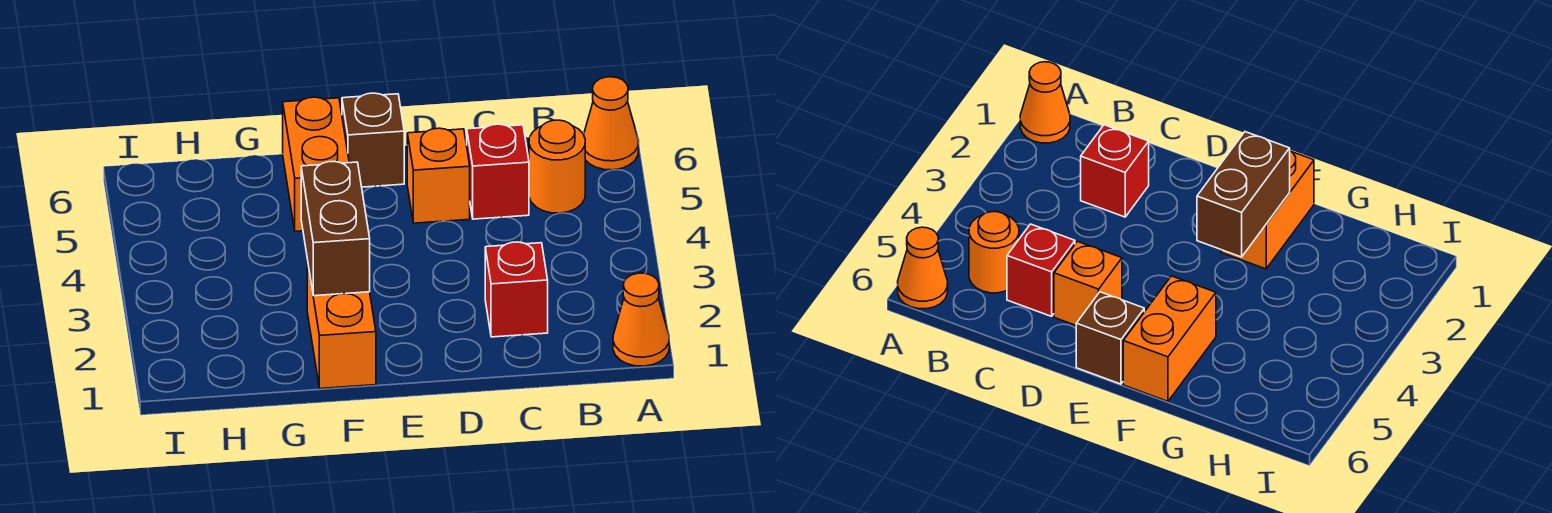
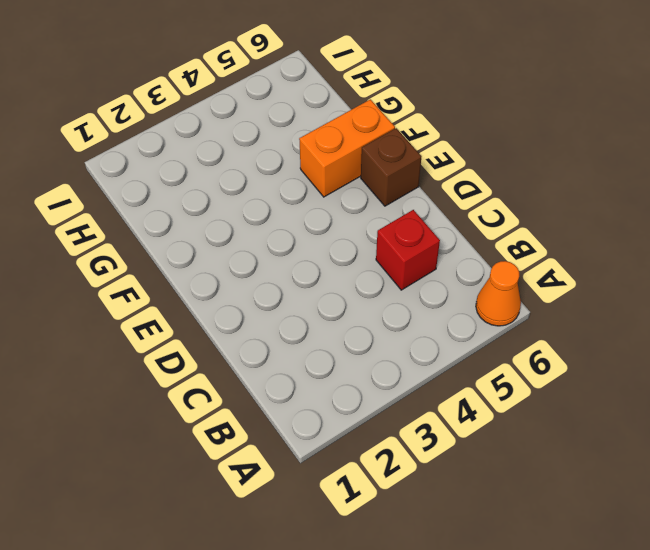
none -> orange cone A1 level 1
none -> orange round brick B5 level 1

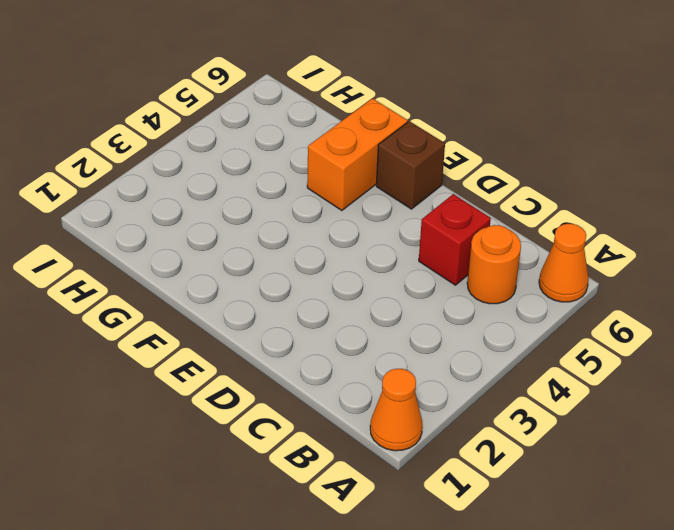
none -> red brick C2 level 1
none -> orange brick D5 level 1

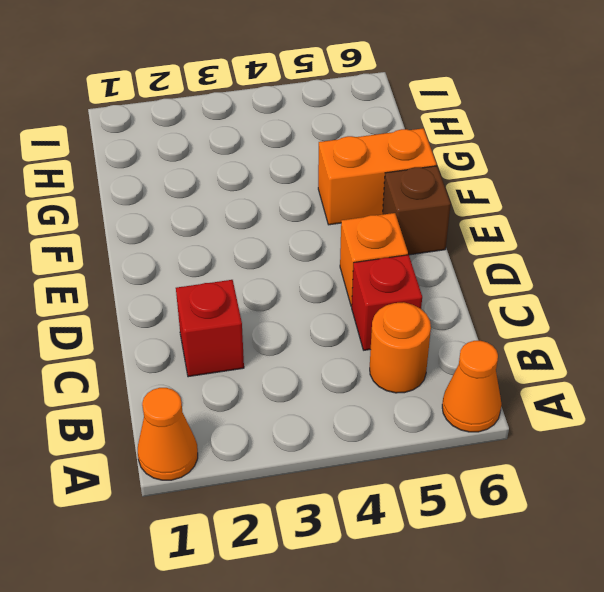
none -> orange brick F1:F2 level 1
none -> brown brick F2:F3 level 2

